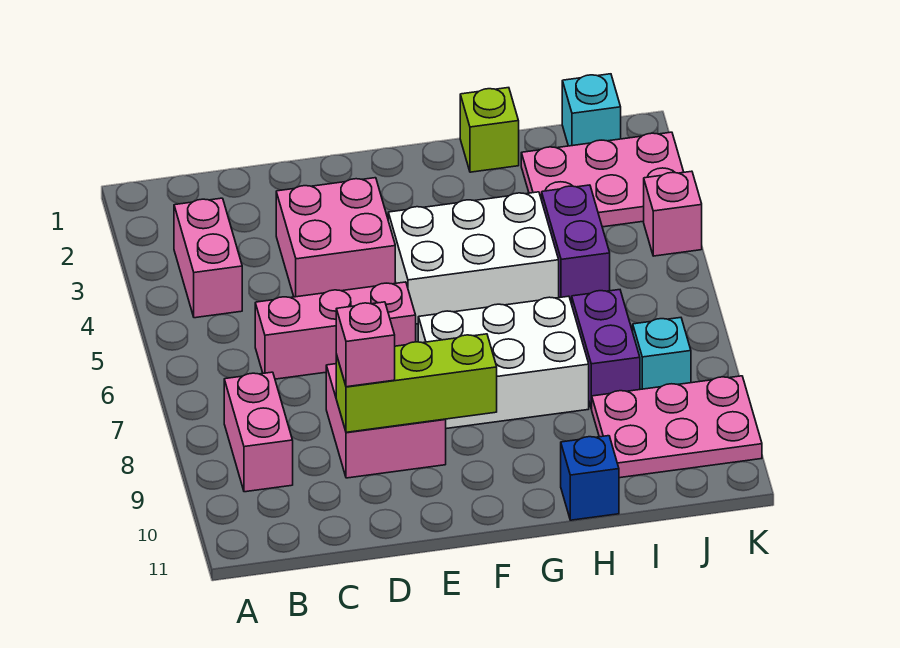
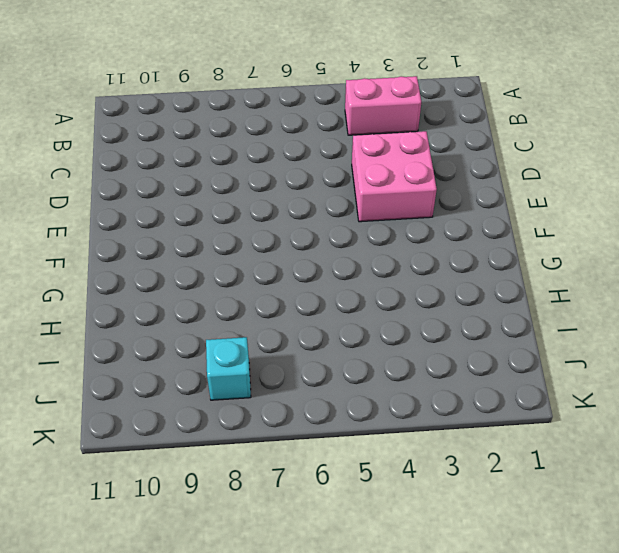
none -> pink brick B8:B9 level 1
none -> pink brick C6:E6 level 1
none -> pink brick D8:E9 level 1

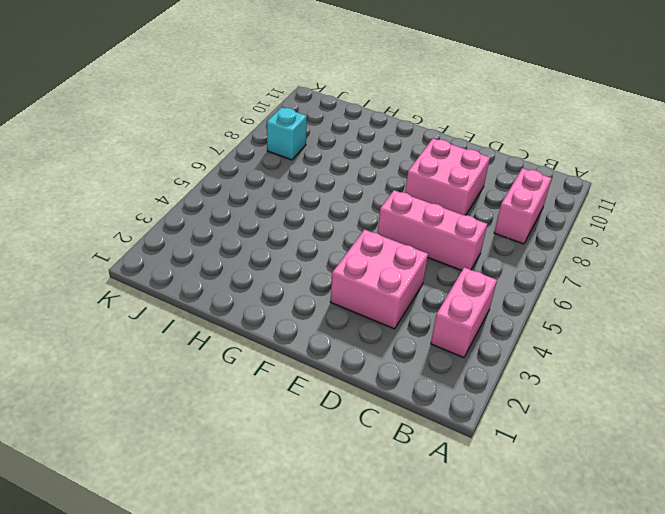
none -> white brick F4:H5 level 1
none -> white brick F7:H8 level 1
none -> lime brick H1 level 1

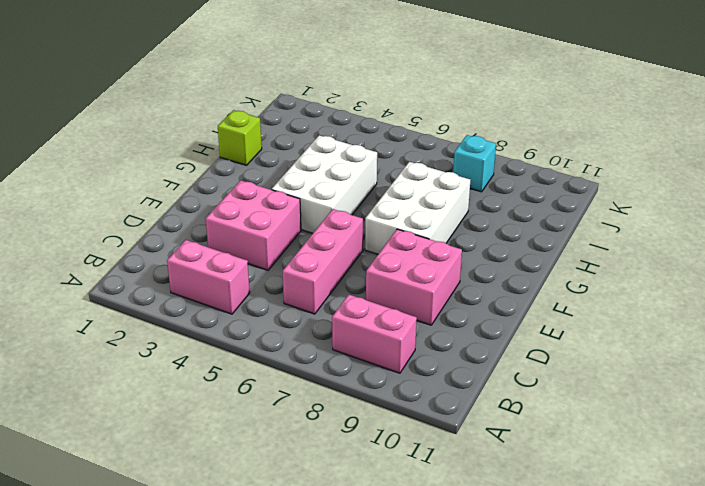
none -> blue brick H11 level 1
none -> pink plate I2:K3 level 1
none -> purple brick I4:I5 level 1

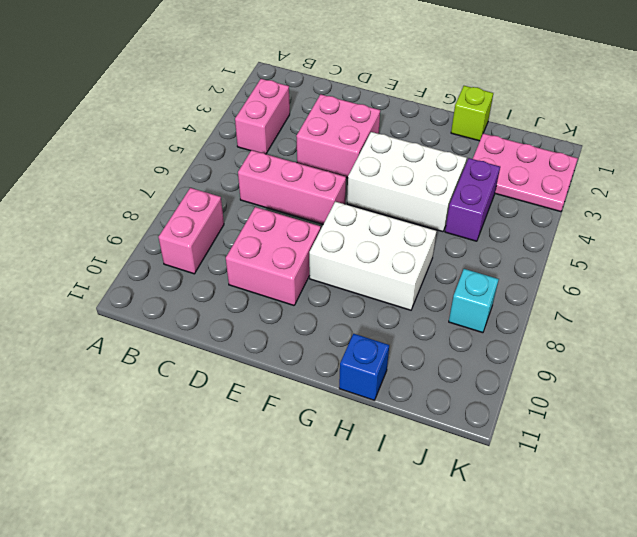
none -> purple brick I7:I8 level 1
none -> pink plate I9:K10 level 1
none -> cyan brick J1 level 1

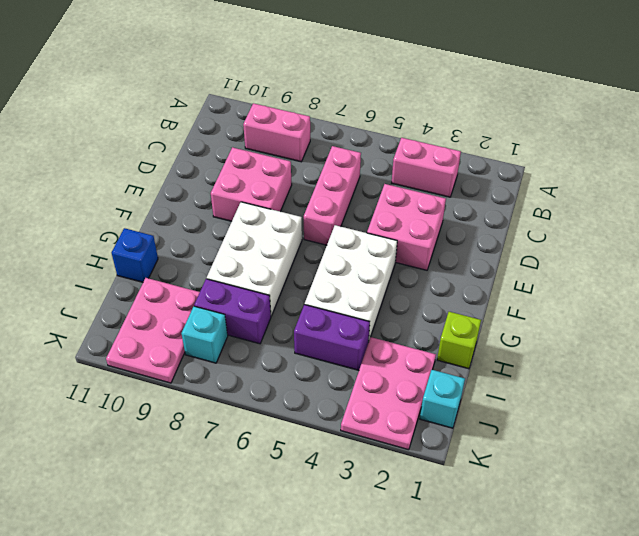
none -> pink brick K4 level 1
none -> lime brick D9:F9 level 2
none -> pink brick D9 level 3

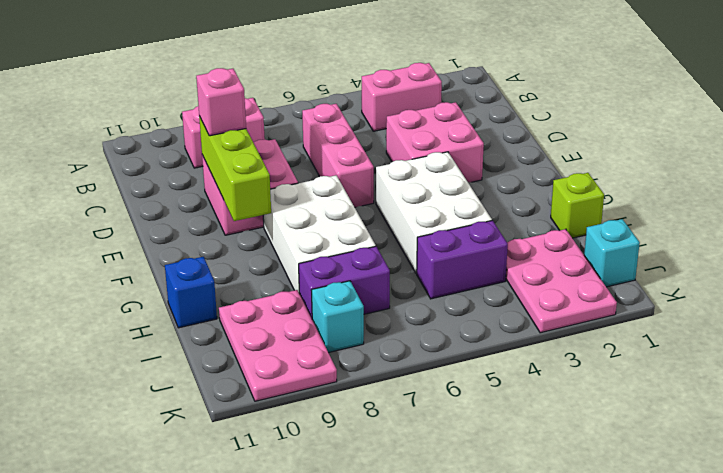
none -> pink brick K4 level 1

